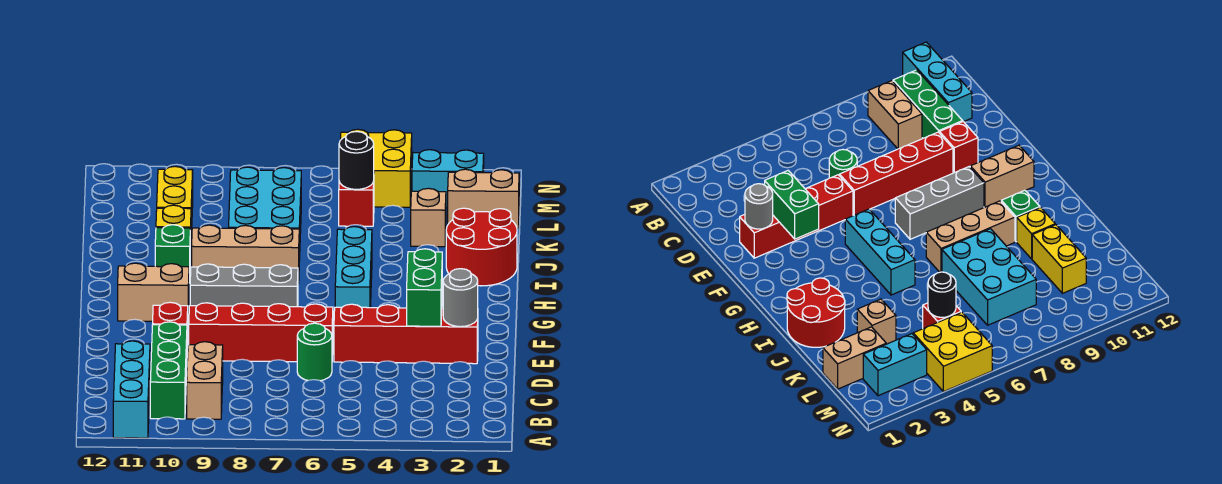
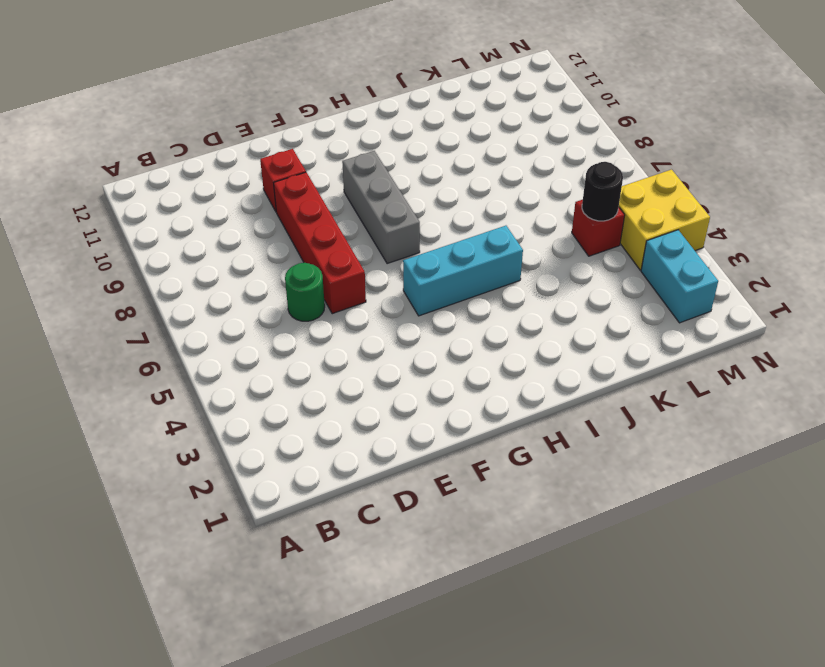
none -> cyan brick A11:C11 level 1
none -> tan brick B9:C9 level 1
none -> green brick B10:D10 level 1

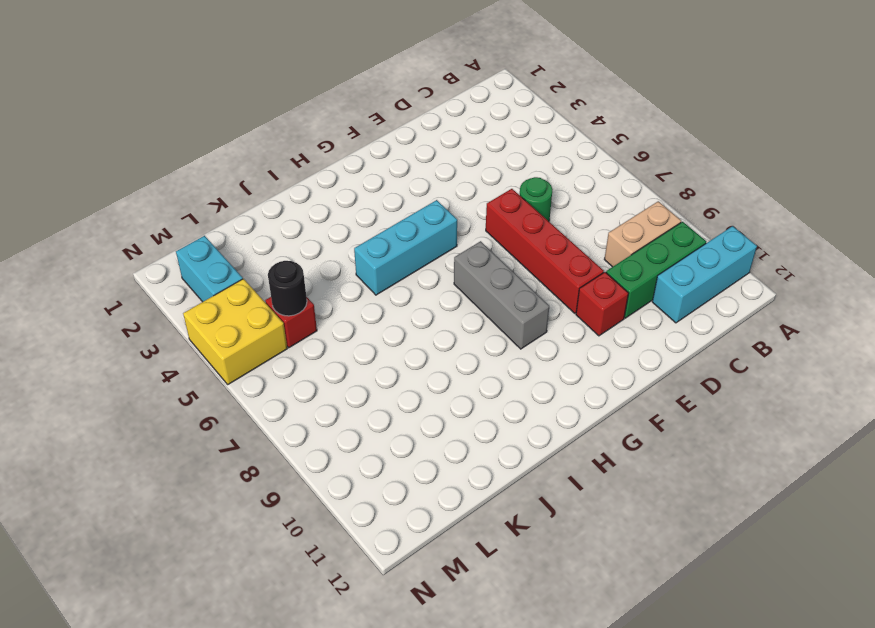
none -> red brick E2:E5 level 1
none -> tan brick G10:G11 level 1
none -> red round brick I1:J2 level 1

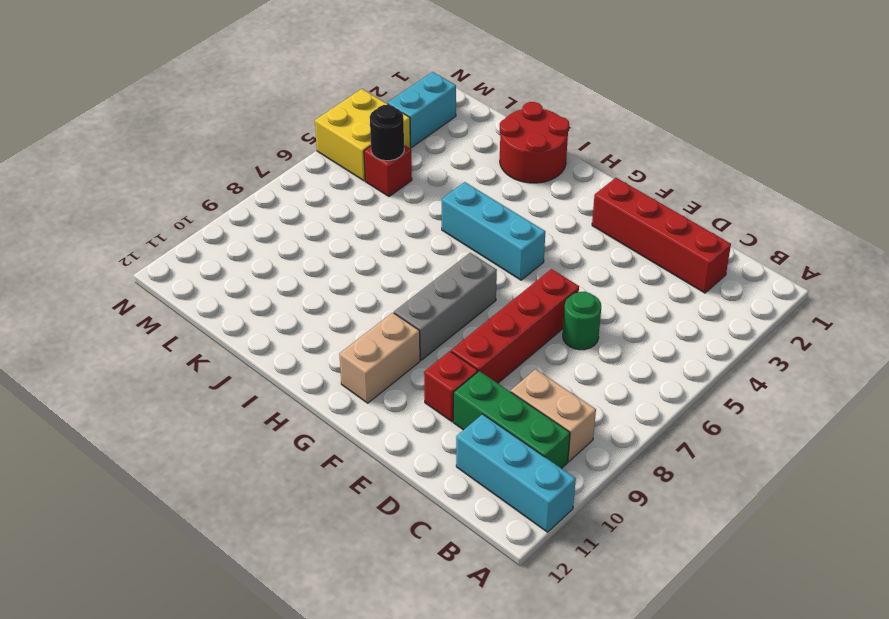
red brick C2:F2 level 1 -> red brick E2:E5 level 1
none -> tan brick I7:I9 level 1
none -> green brick I10 level 1
none -> cyan brick J7:L8 level 1

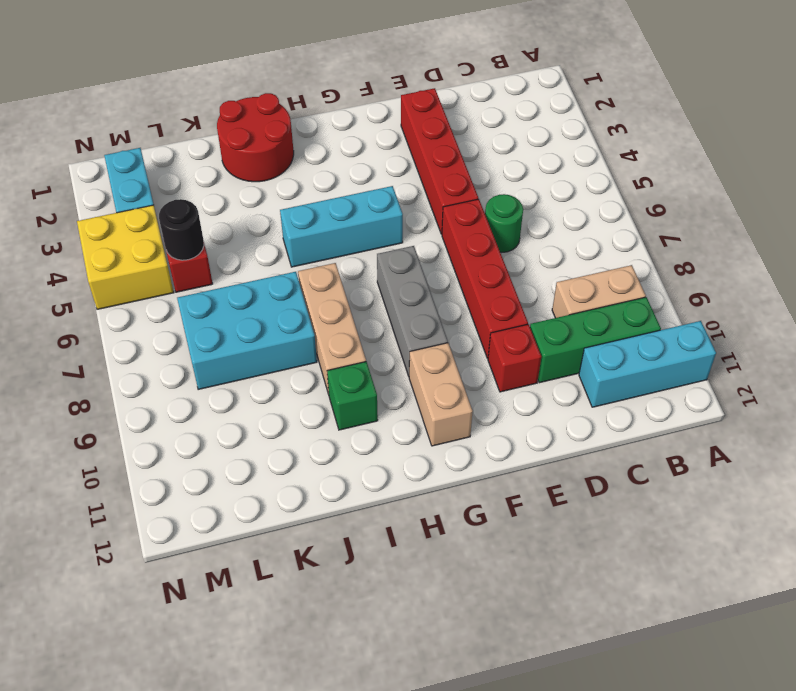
none -> yellow brick J10 level 1
none -> tan brick K3 level 1
none -> yellow brick K10:L10 level 1

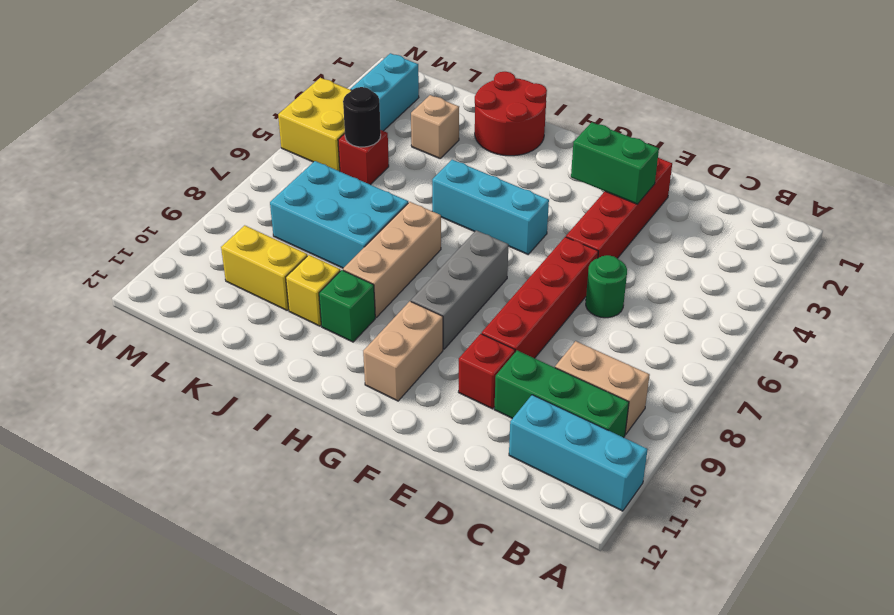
none -> tan brick L1:L2 level 1
none -> grey round brick E2 level 2

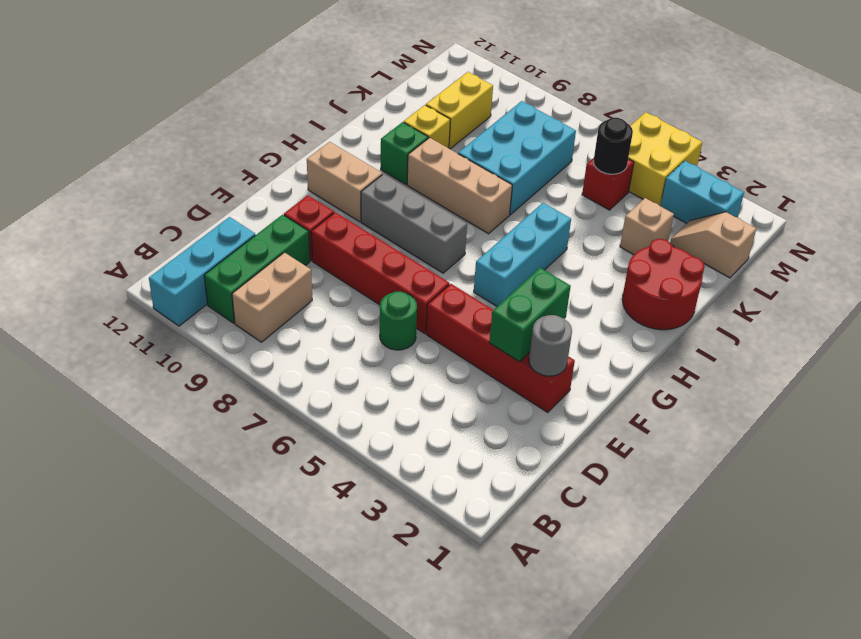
tan slope L1:L2 level 1 top 1 -> tan brick L1:L2 level 1

